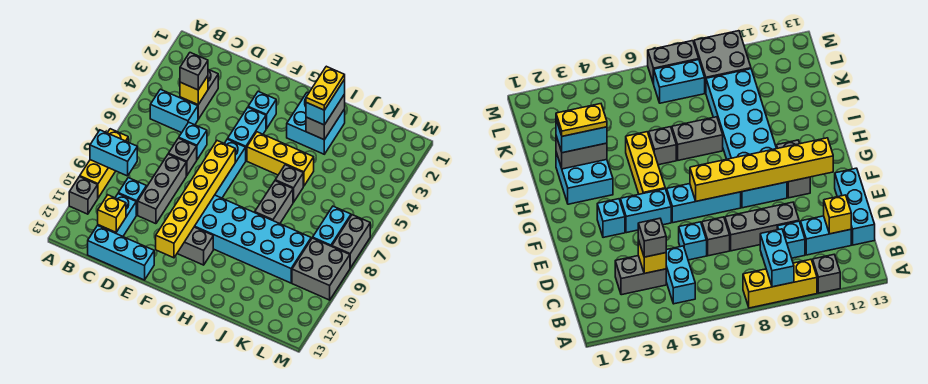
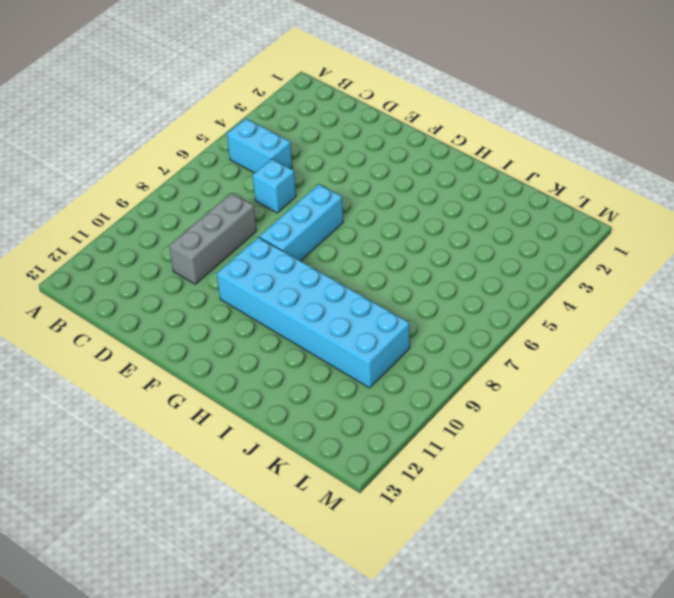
none -> yellow brick A8:A10 level 1
none -> grey brick A11 level 1
none -> grey brick C3:C4 level 1
none -> cyan brick C10 level 1

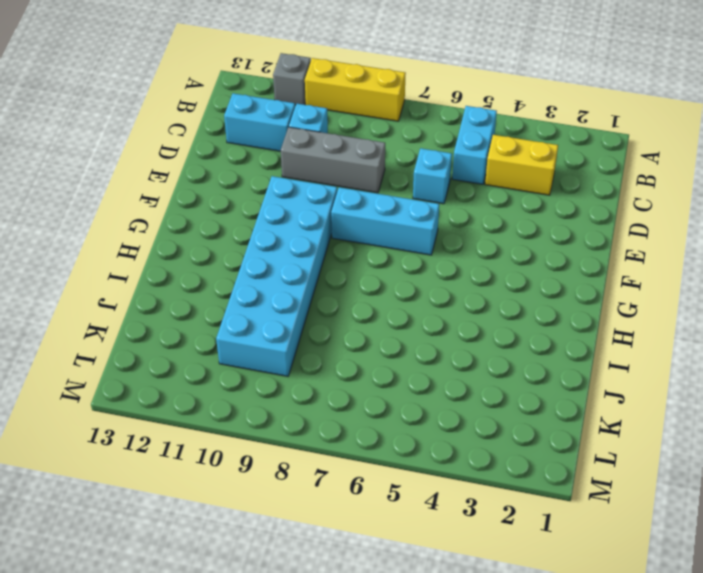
yellow brick C3:C4 level 1 -> grey brick C3:C4 level 1
none -> cyan brick C13:E13 level 1
none -> grey brick D7 level 1
none -> cyan brick F3 level 1
none -> cyan brick F4:F5 level 1

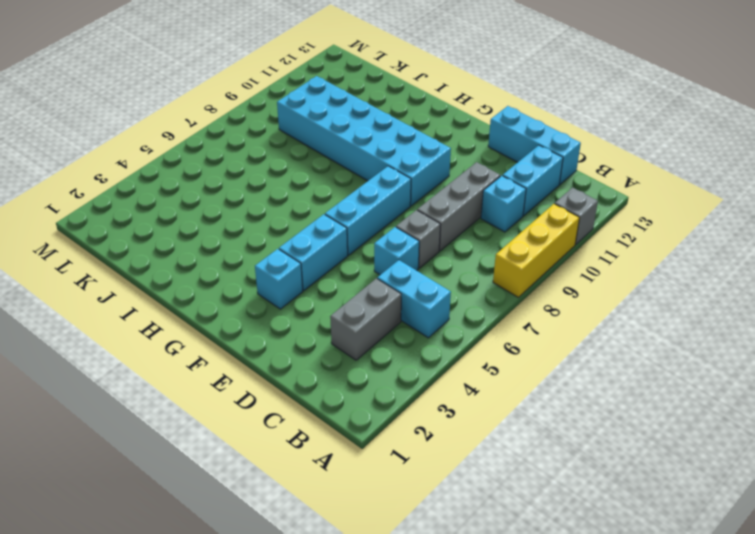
none -> grey brick F11:G11 level 1
none -> yellow brick G5:I5 level 1
none -> cyan brick H2:I3 level 1
none -> grey brick I6 level 1

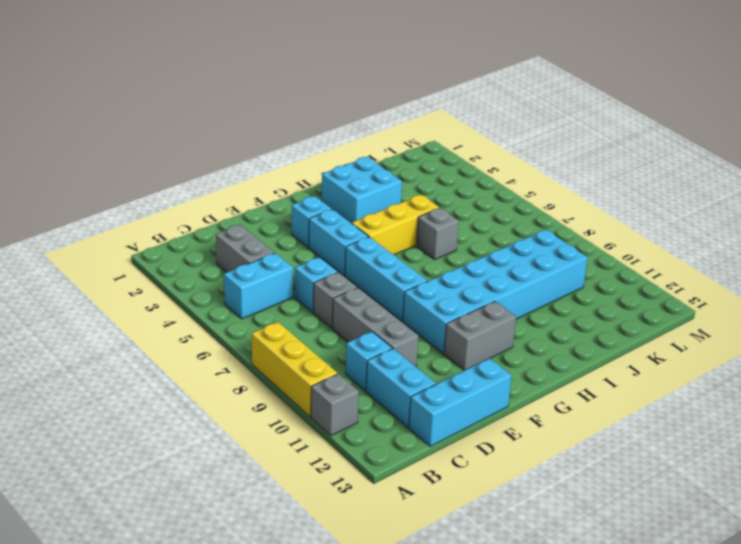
none -> grey brick I7:I8 level 1
none -> cyan brick L7:L8 level 1
none -> grey brick L9:M10 level 1
none -> grey brick M7:M8 level 1

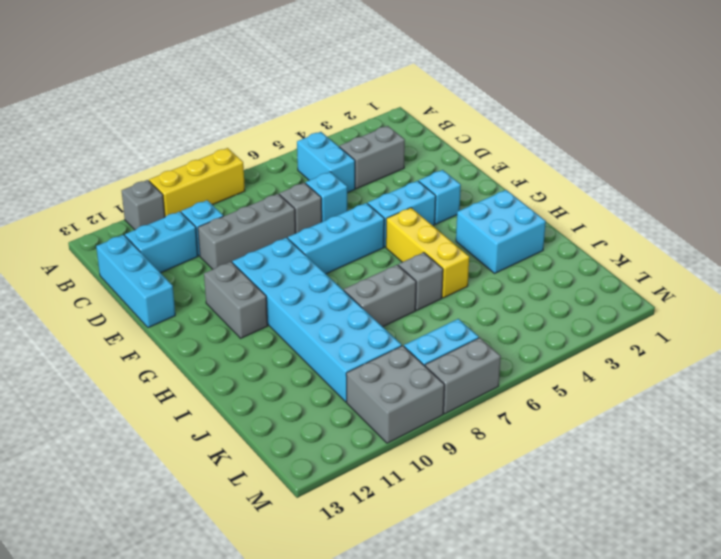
none -> cyan brick A9:B9 level 2
none -> yellow brick C4 level 2
none -> yellow brick C12 level 2
none -> yellow brick F7:F12 level 2

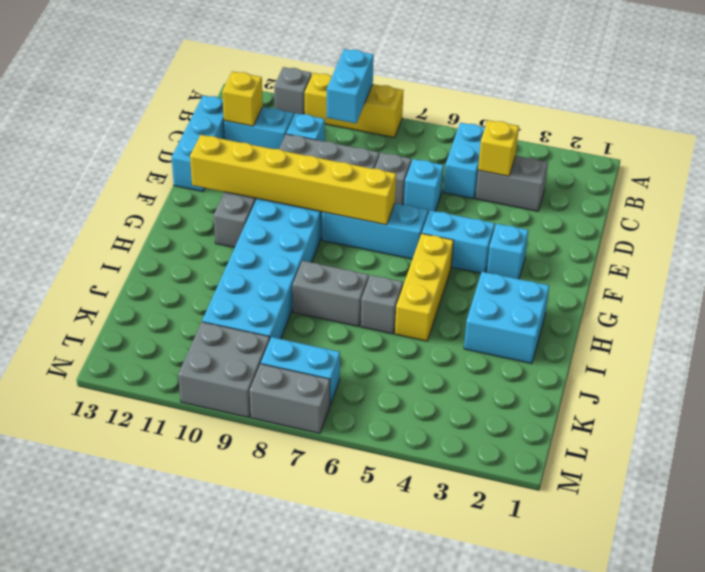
none -> grey brick I2:I3 level 2
none -> grey brick C4 level 3
none -> cyan brick I2:I3 level 3
none -> yellow plate I2:I3 level 4

